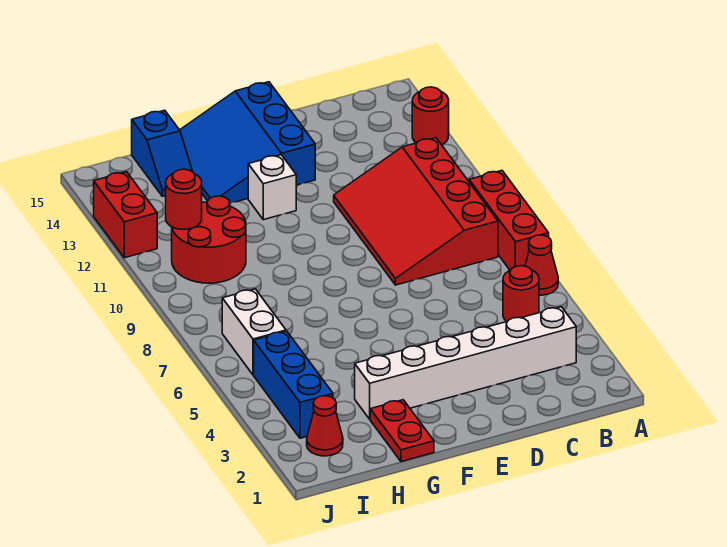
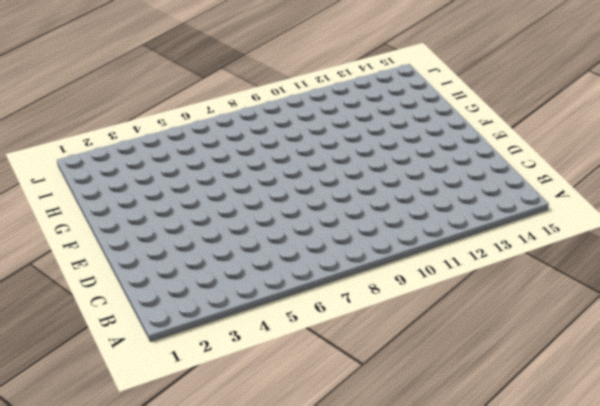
none -> red cone A6 level 1
none -> red brick A7:A9 level 1
none -> red round brick A13 level 1

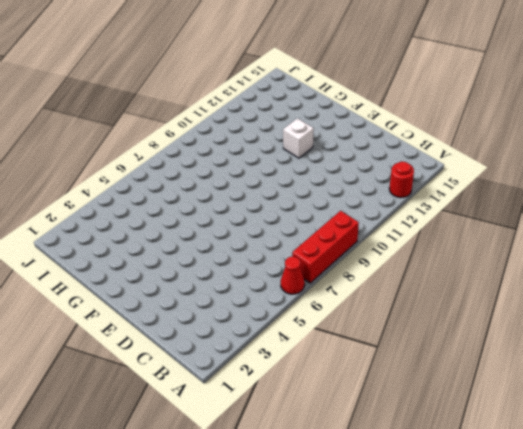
none -> white brick B3:G3 level 1
none -> red round brick B5 level 1
none -> red slope B8:D11 level 1 top B

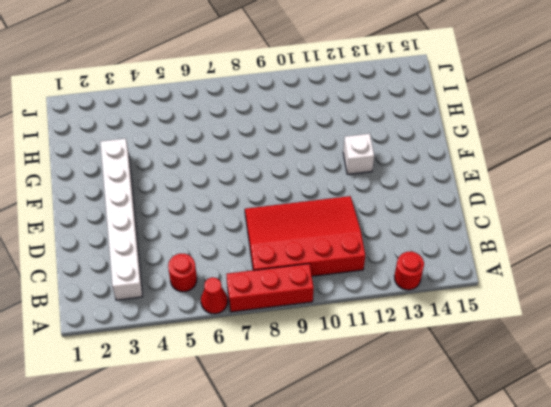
none -> blue slope E13:G15 level 1 top E
none -> red plate G1:G2 level 1
none -> red round brick H10:I11 level 1

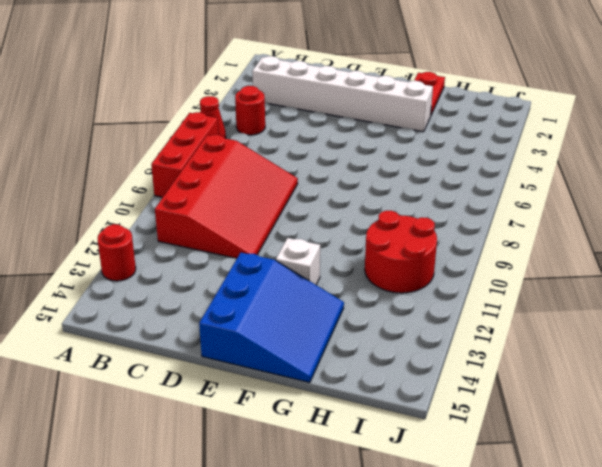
none -> blue slope H14:H15 level 1 top 15
none -> red cone I2 level 1
none -> blue brick I3:I5 level 1

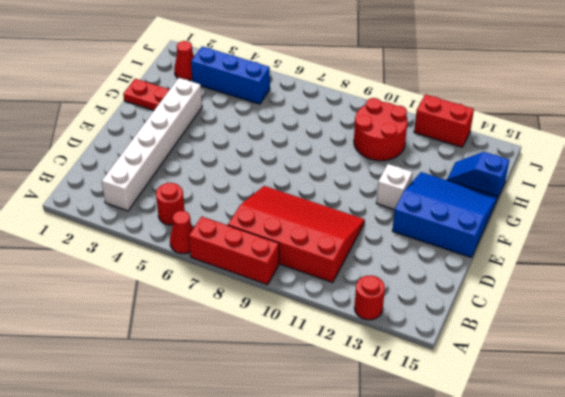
none -> white brick I6:I7 level 1
none -> red round brick I11 level 2

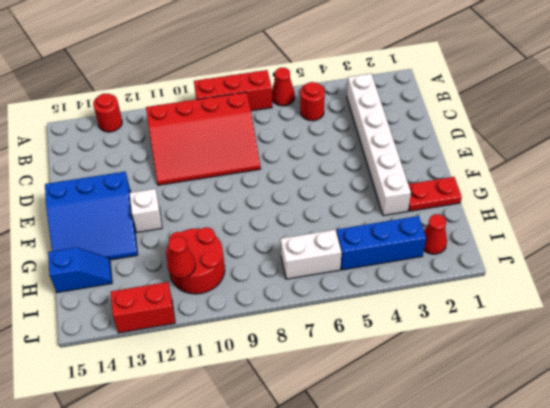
red cone I11 level 2 -> red round brick I11 level 2

